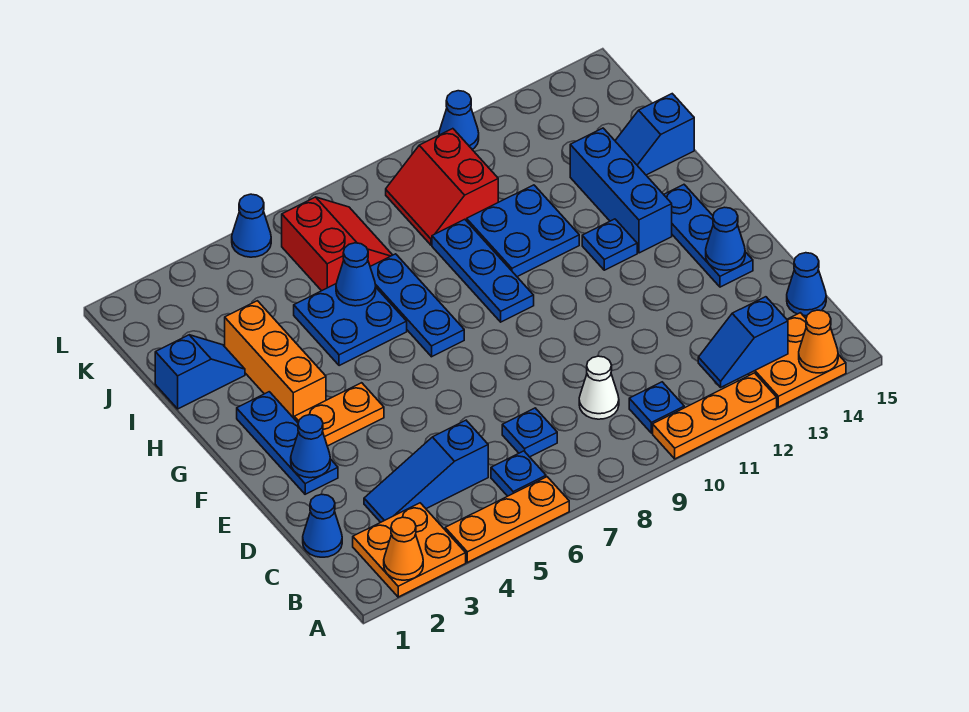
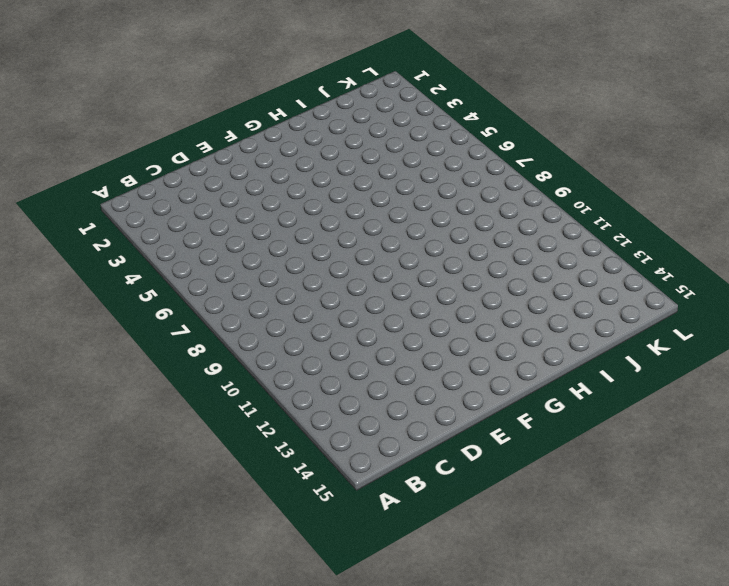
none -> orange plate A2:B3 level 1
none -> orange plate A4:A6 level 1
none -> orange plate A10:A12 level 1
none -> orange plate A13:B14 level 1

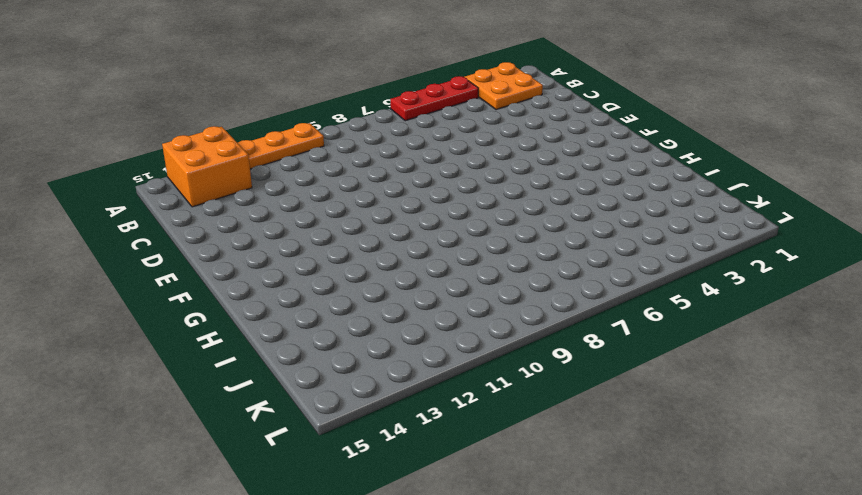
red plate A4:A6 level 1 -> orange plate A4:A6 level 1
orange brick A13:B14 level 1 -> orange plate A13:B14 level 1
none -> blue plate B6 level 1
none -> blue plate B10 level 1
none -> blue cone C1 level 1
none -> blue slope C3:C5 level 1 top 5

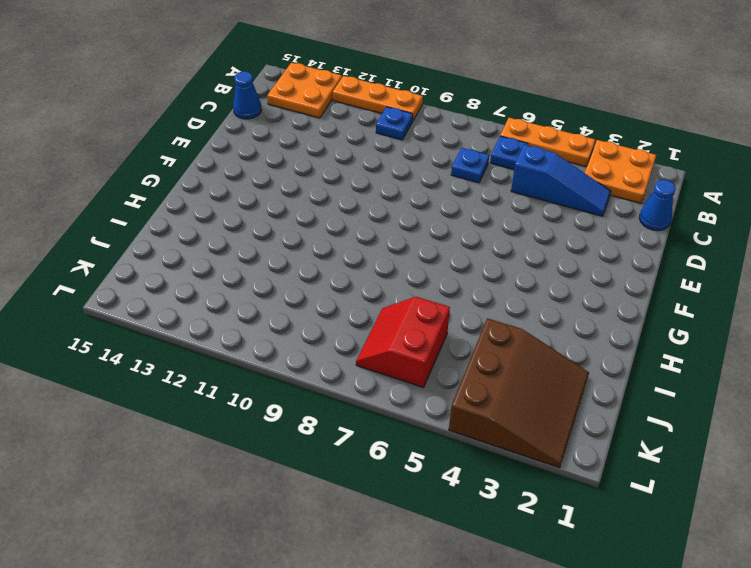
brown slope J2:L4 level 1 top 4 -> none
none -> white cone C9 level 1
none -> blue plate E2:G2 level 1
none -> blue plate E14:G14 level 1
none -> orange plate F3:F4 level 1

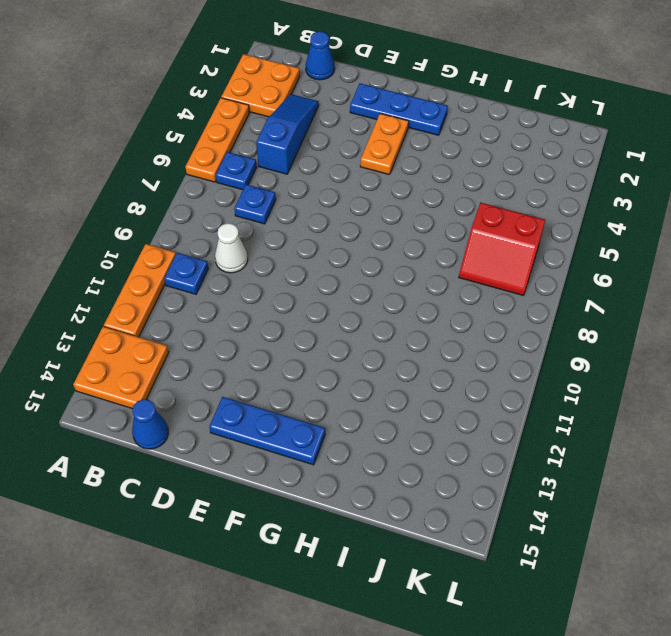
none -> orange brick G3:I3 level 1
none -> blue plate G7:I7 level 1
none -> blue plate G9:I9 level 1
none -> blue plate G12 level 1

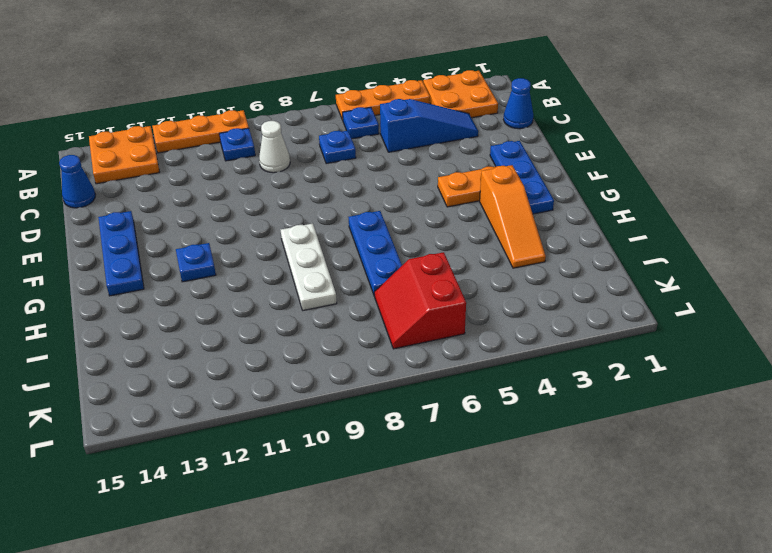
orange slope G3:I3 level 1 top G -> orange brick G3:I3 level 1
white plate G9:I9 level 1 -> blue plate G9:I9 level 1
none -> blue brick G13:I13 level 1
none -> blue plate H5:I6 level 1
none -> blue plate H10:I11 level 1
none -> blue slope I1:I2 level 1 top 1

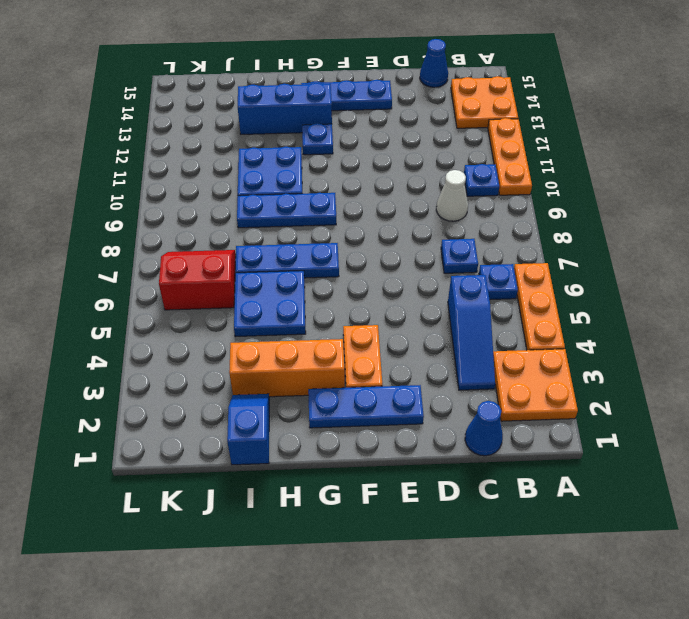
none -> blue slope I14:I15 level 1 top 15
none -> red slope J9:K10 level 1 top 10
none -> blue cone L5 level 1
none -> blue cone L11 level 1

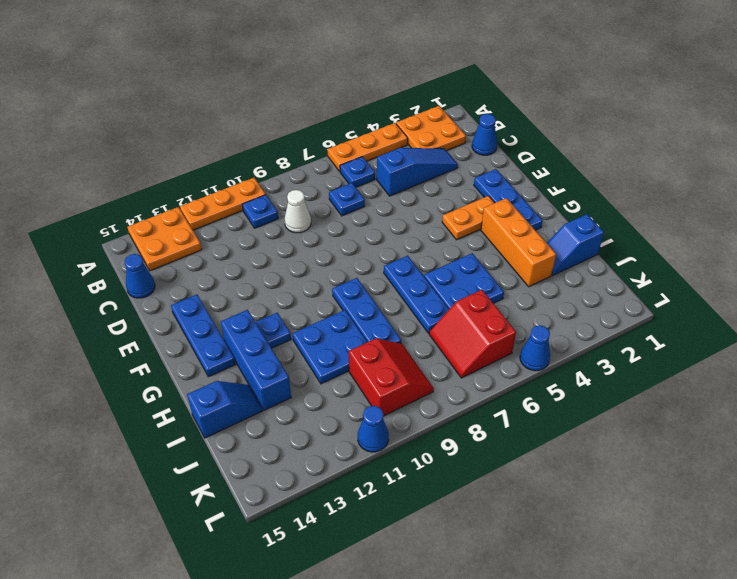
none -> orange cone A2 level 2
none -> orange cone A14 level 2
none -> blue slope B12:B13 level 2 top 13
none -> blue cone E2 level 2

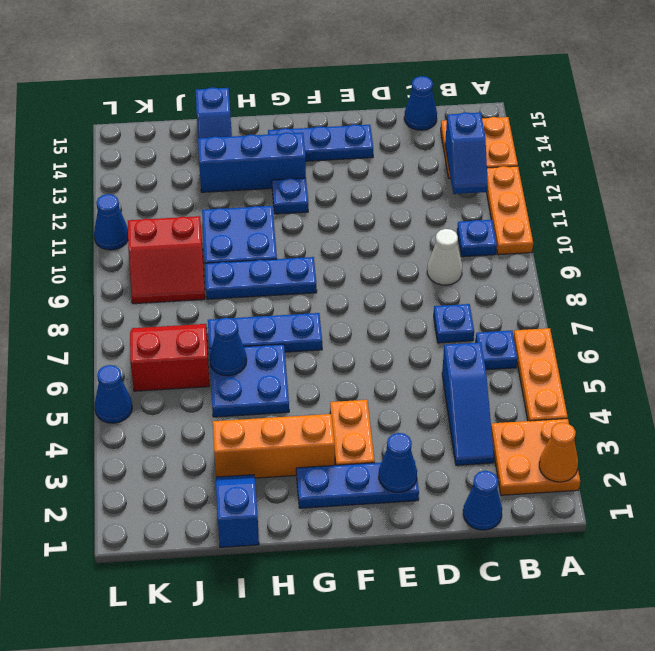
none -> orange cone A14 level 2
none -> blue cone E14 level 2

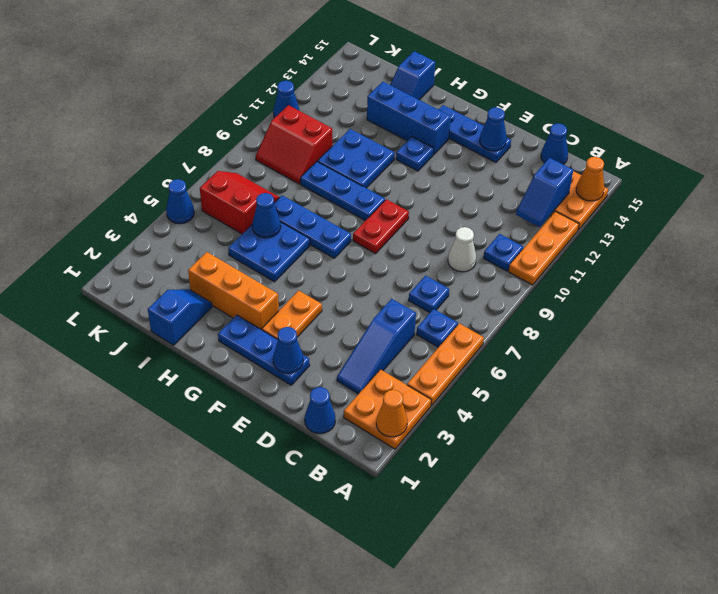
red plate F8:F9 level 1 -> none

